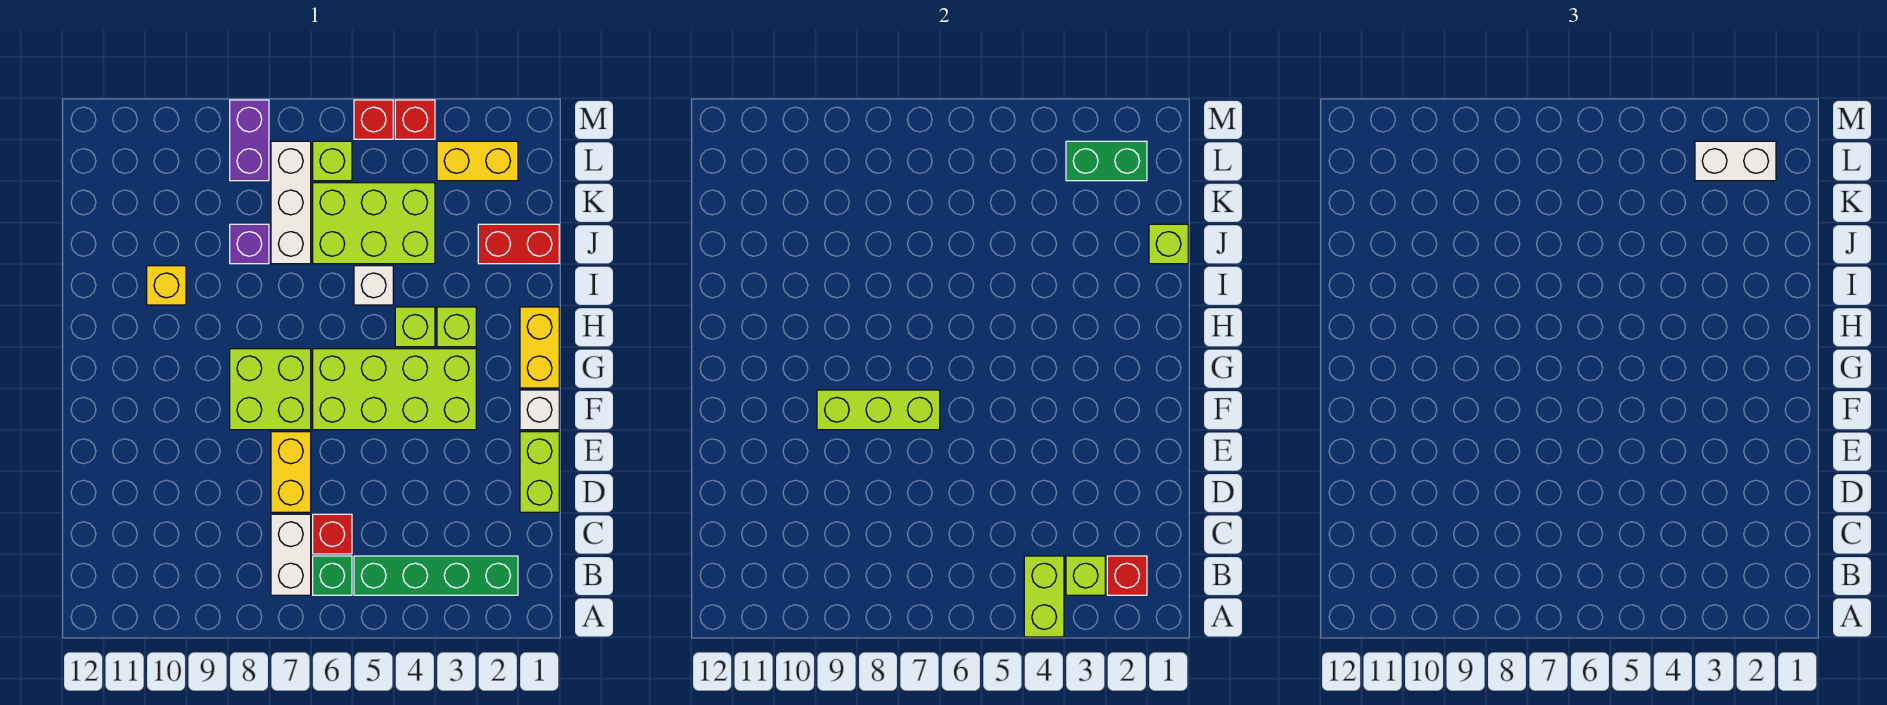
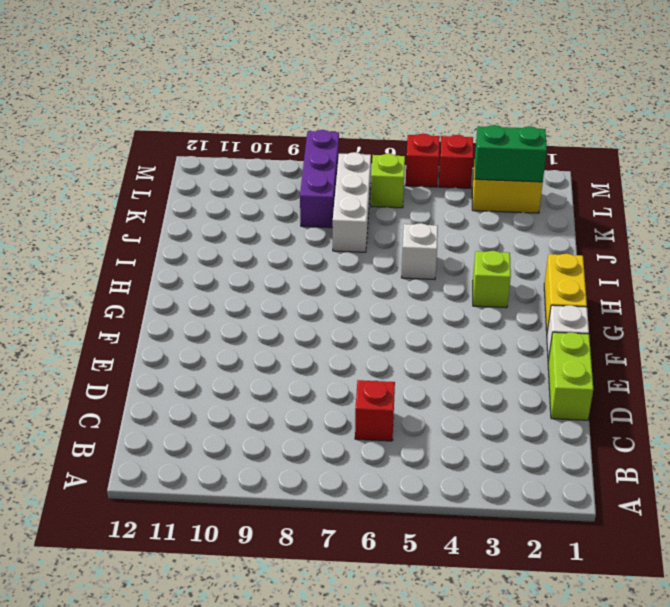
purple brick K8:M8 level 1 -> purple brick L8:M8 level 1
none -> green brick B2:B5 level 1
none -> green brick B6 level 1
none -> white brick B7:C7 level 1
none -> yellow brick D7:E7 level 1

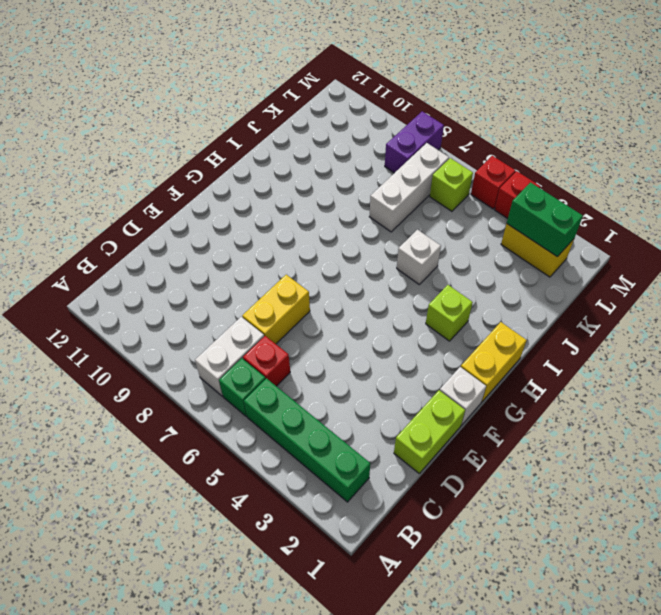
none -> lime brick F3:G6 level 1
none -> lime brick F7:G8 level 1
none -> lime brick H4 level 1
none -> yellow brick I10 level 1

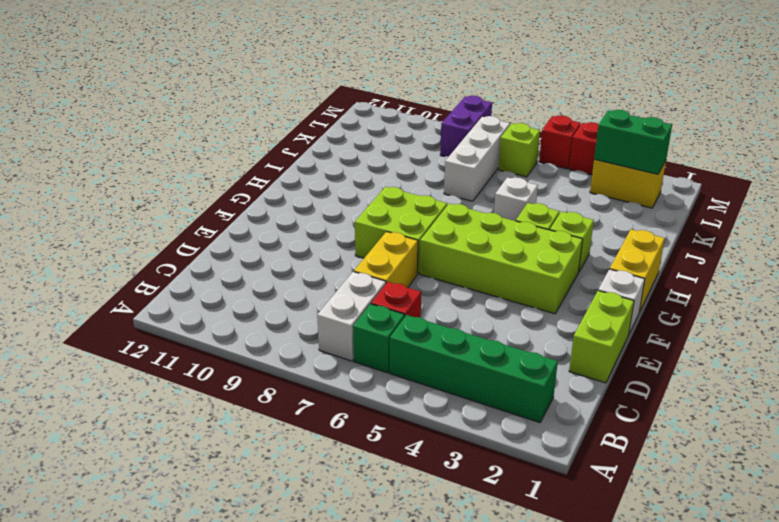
none -> yellow brick I10 level 1
none -> red brick J1:J2 level 1
none -> lime brick J4:K6 level 1
none -> purple brick J8 level 1

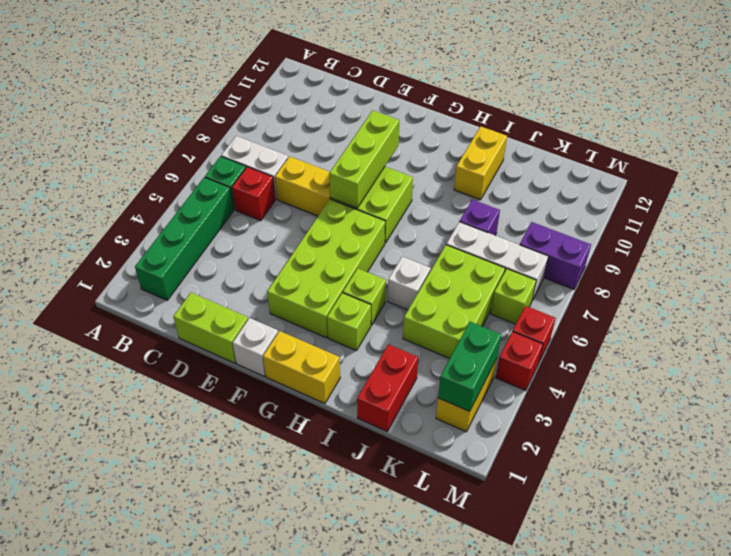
yellow brick I10:I11 level 1 -> yellow brick I10 level 1
none -> lime brick A4:B4 level 2
none -> red brick B2 level 2
none -> lime brick B3 level 2
none -> lime brick J1 level 2

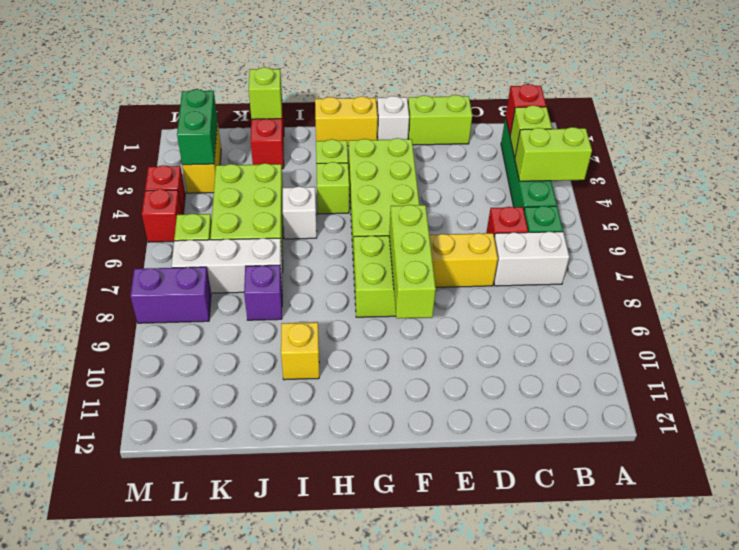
none -> white brick L2:L3 level 3

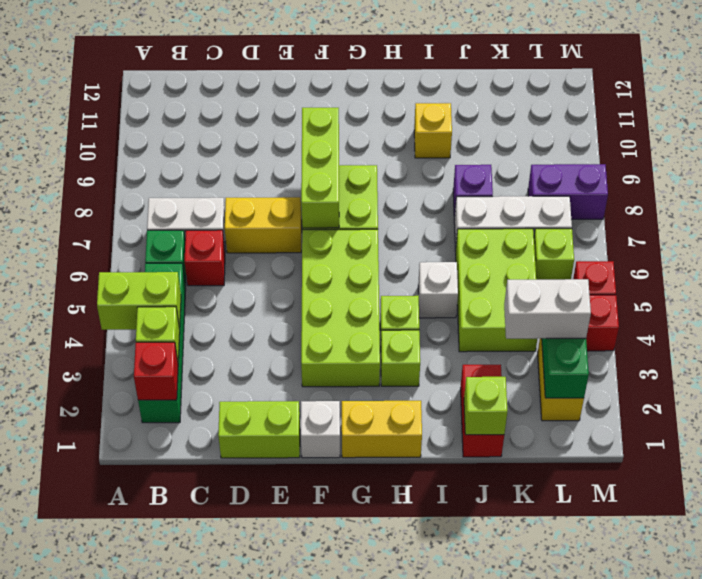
white brick K3:L3 level 3 -> white brick L2:L3 level 3

